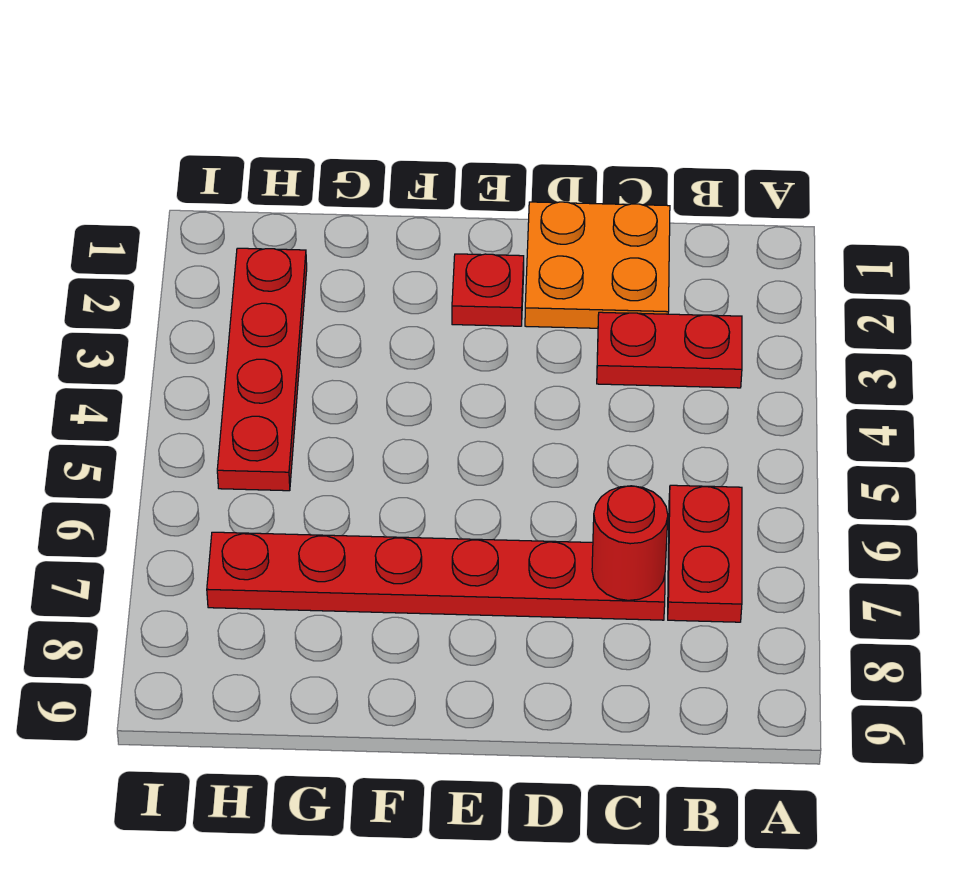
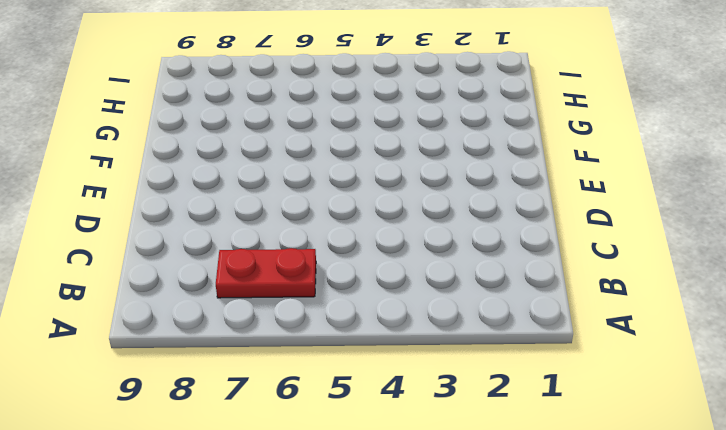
none -> red plate B3:C3 level 1
none -> orange plate C1:D2 level 1

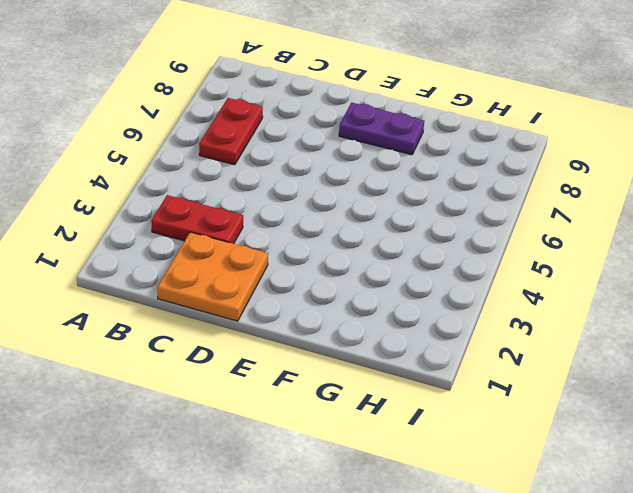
purple plate E8:F8 level 1 -> none
none -> red plate C7:H7 level 1
none -> red plate E2 level 1

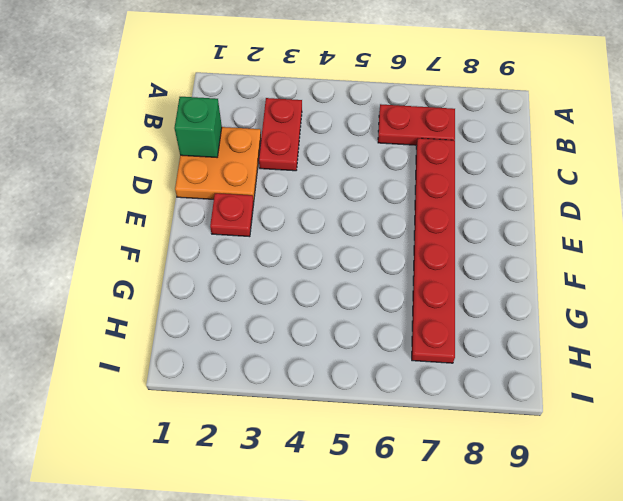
green brick C1 level 2 -> none
none -> red plate H2:H5 level 1
none -> red round brick C7 level 2

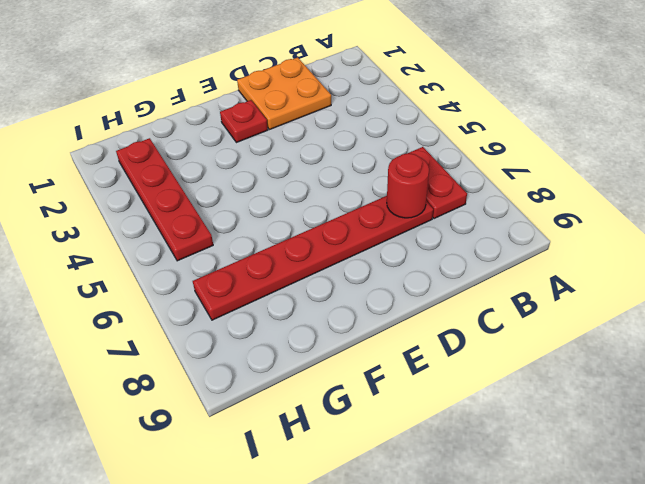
none -> red plate B3:C3 level 1

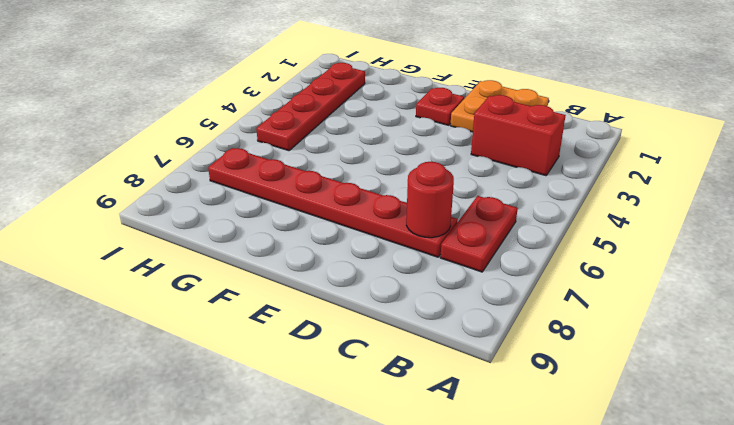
red brick B3:C3 level 1 -> red plate B3:C3 level 1

